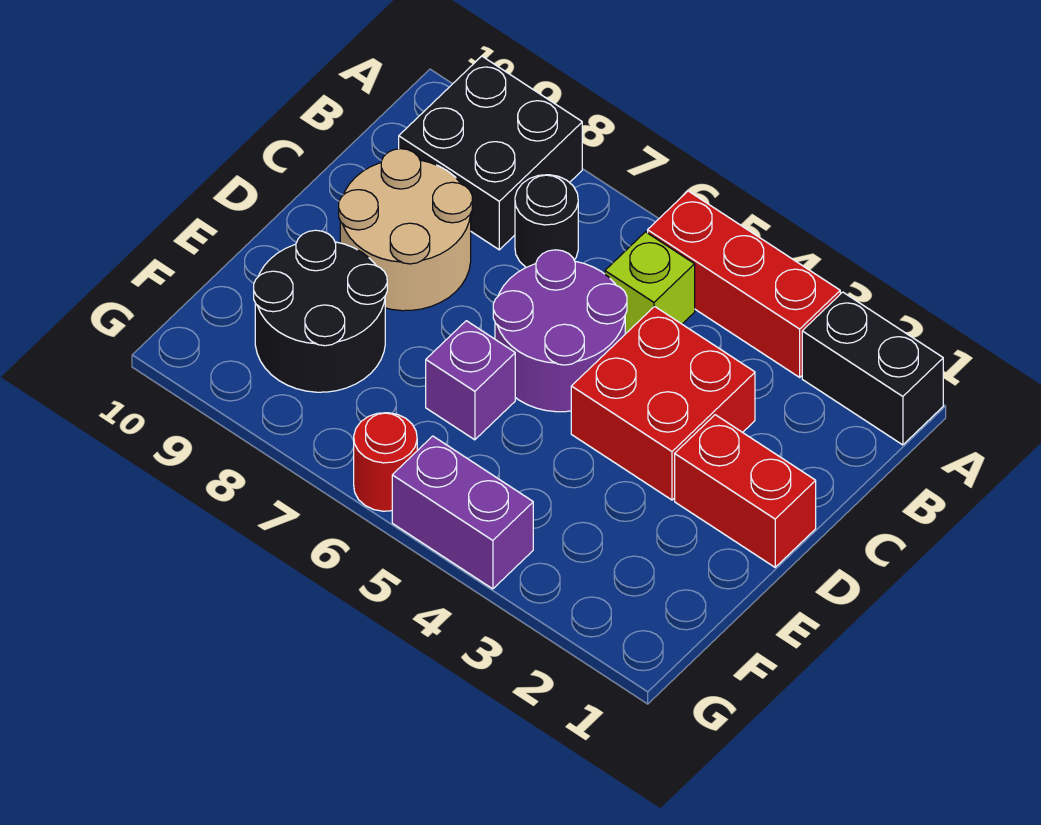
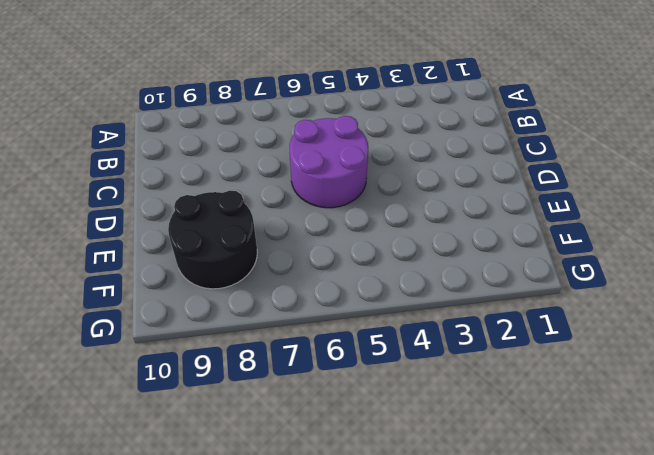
none -> black brick A1:A2 level 1
none -> red brick A3:A5 level 1
none -> black brick A8:B9 level 1

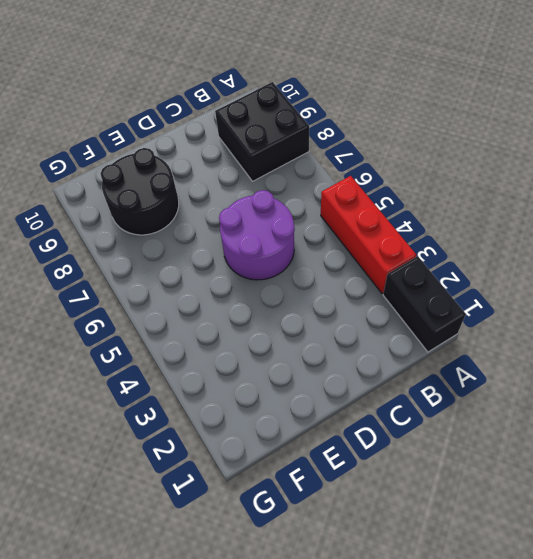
none -> lime brick B5 level 1
none -> black round brick B7 level 1
none -> red brick C3:D4 level 1

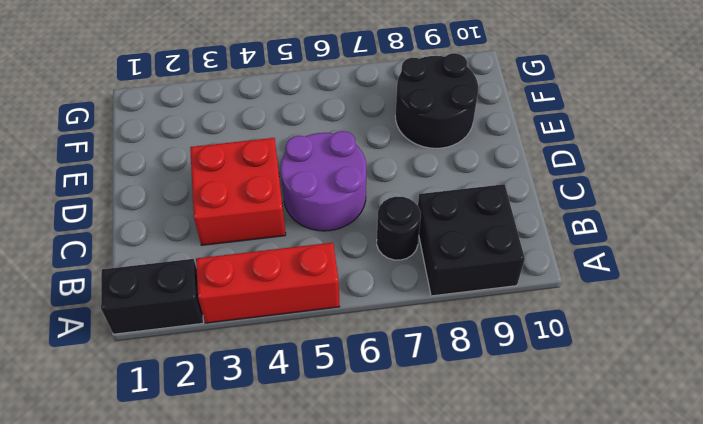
none -> lime brick B5 level 1
none -> tan round brick C8:D9 level 1
none -> red brick D1:D2 level 1

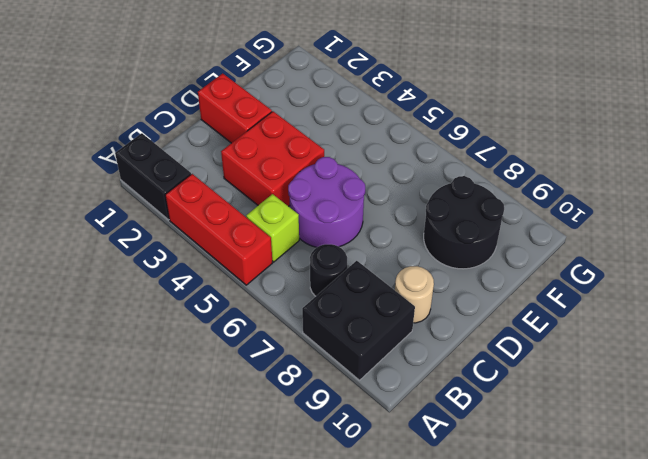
tan round brick C9 level 1 -> tan round brick C8:D9 level 1
none -> purple brick E6 level 1
none -> purple brick G4:G5 level 1
none -> red round brick G6 level 1

